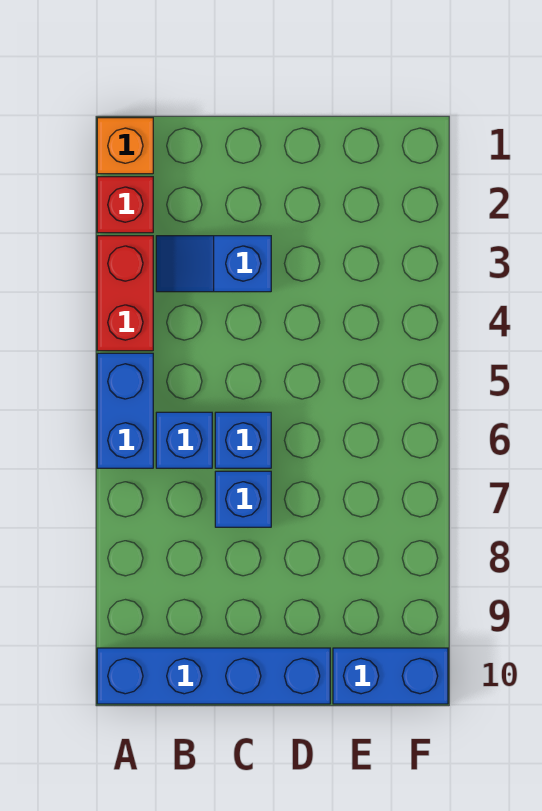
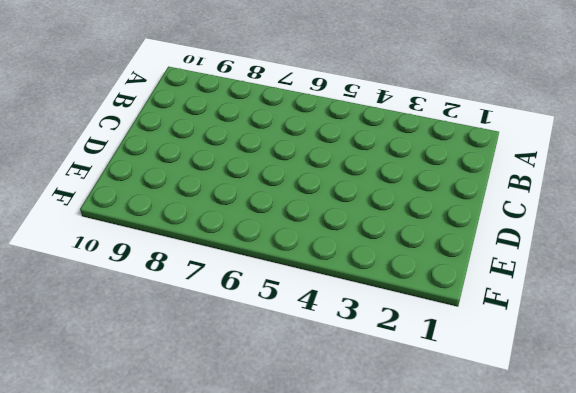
none -> orange brick A1 level 1
none -> red brick A2 level 1

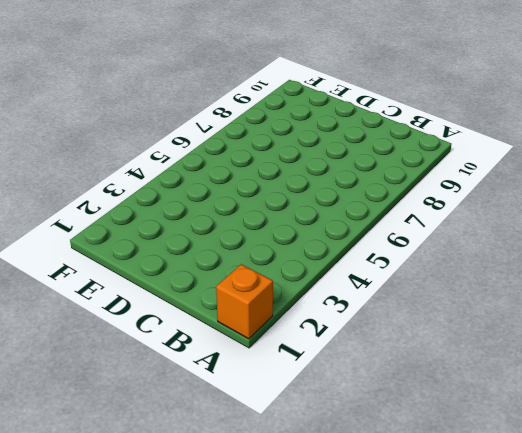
none -> red brick A2 level 1
none -> red brick A3:A4 level 1

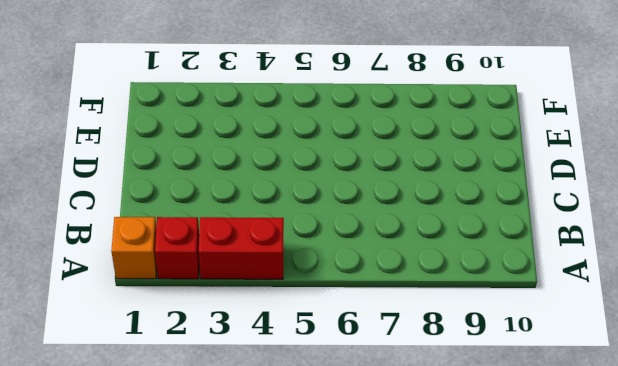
none -> blue brick A5:A6 level 1
none -> blue brick A10:D10 level 1

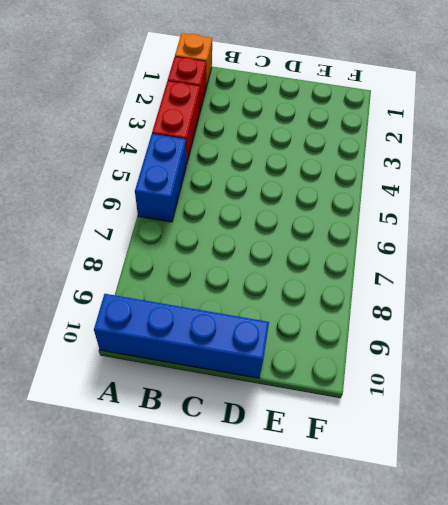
none -> blue slope B3:C3 level 1 top C
none -> blue brick B6 level 1

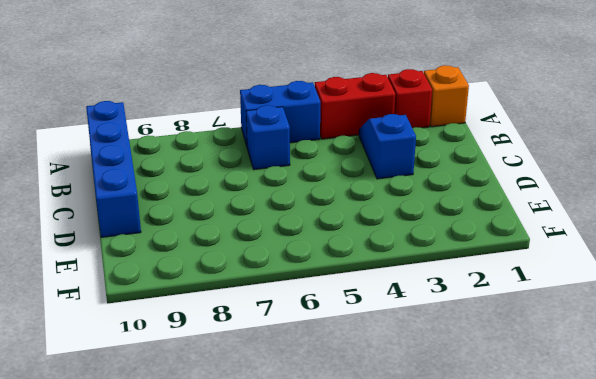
none -> blue brick C6 level 1
none -> blue brick C7 level 1

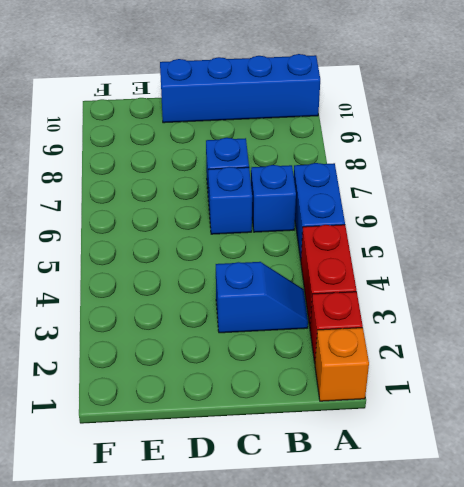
none -> blue brick E10:F10 level 1

